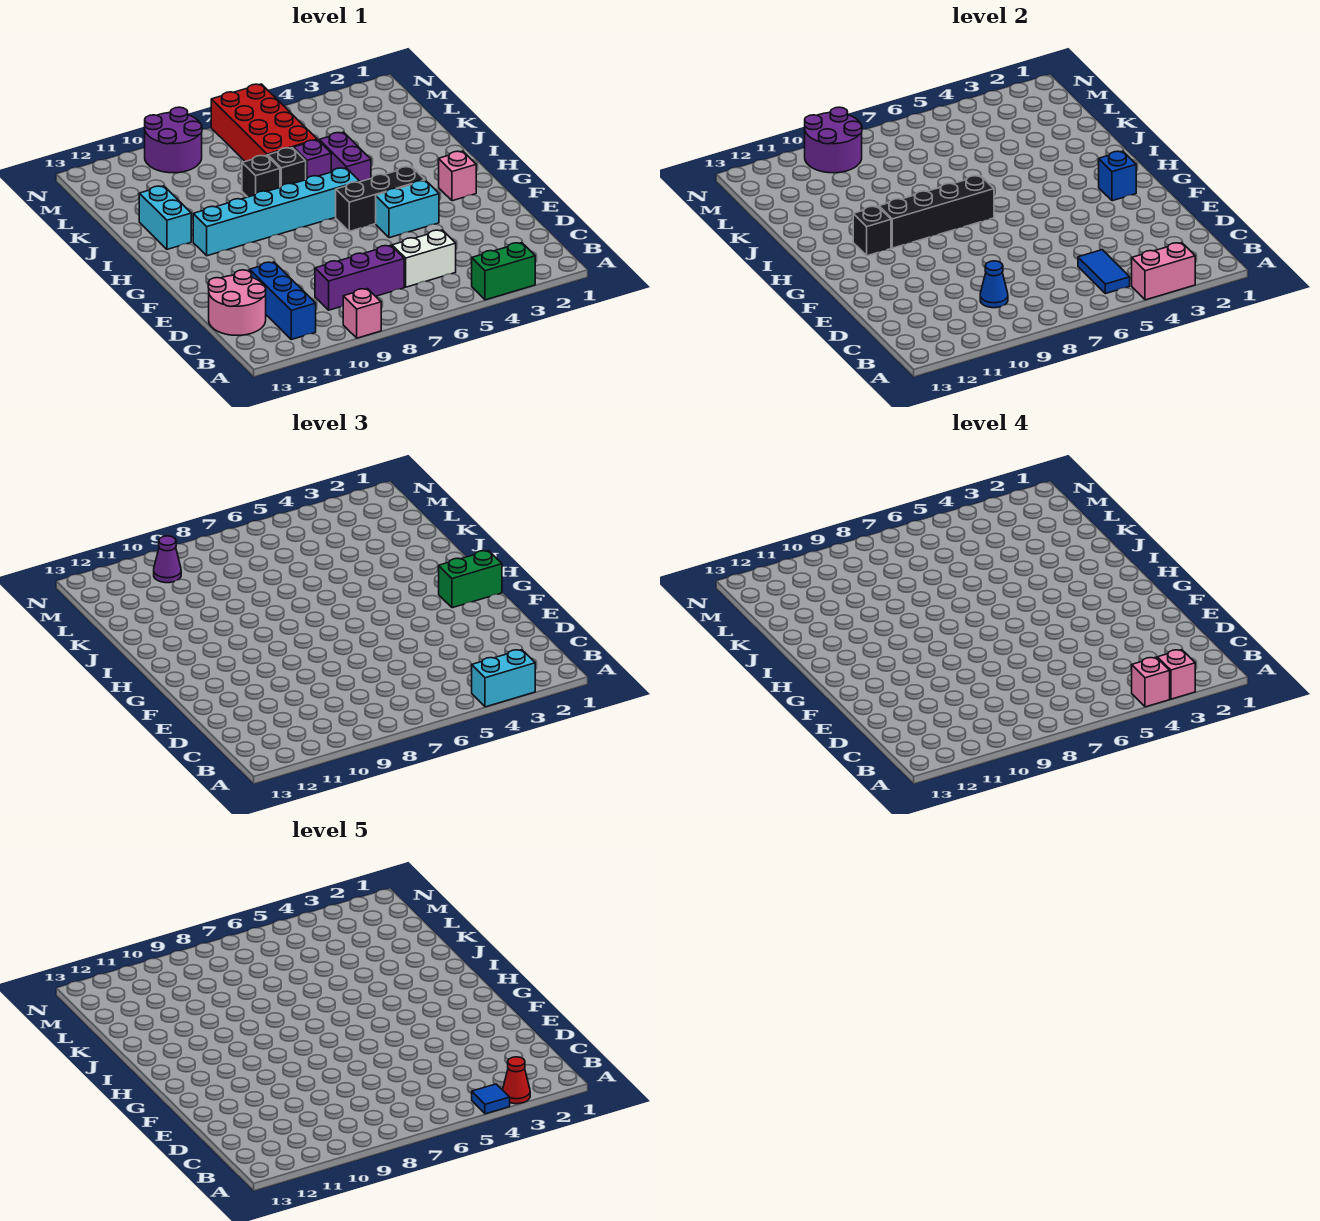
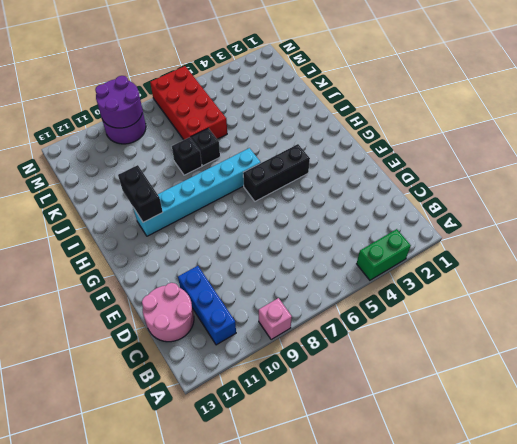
black brick H11:I11 level 2 -> black brick H11 level 2
none -> white brick C5:C6 level 1
none -> purple brick C7:C9 level 1
none -> cyan brick F4:F5 level 1
none -> pink brick G2 level 1

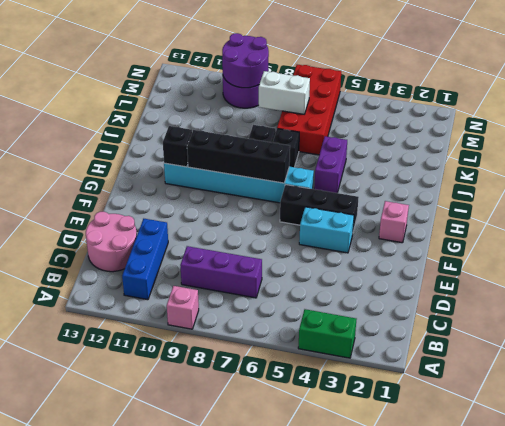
white brick L7:L8 level 2 -> white brick C5:C6 level 1
none -> cyan brick I12:J12 level 1
none -> purple brick J6 level 1
none -> pink brick A3:A4 level 2
none -> blue tile B5:C5 level 2

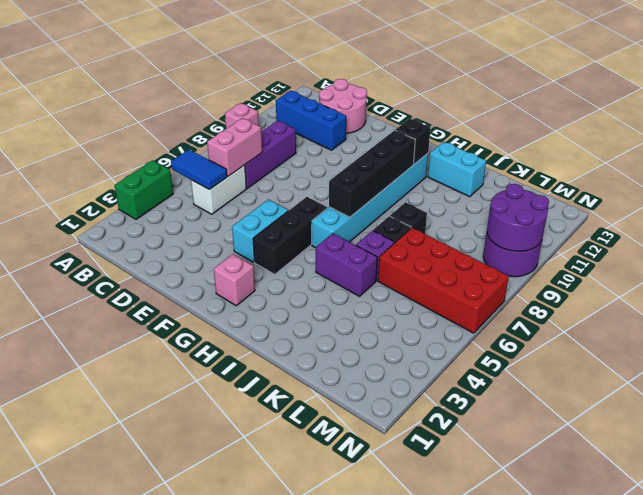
pink brick C6:C7 level 2 -> pink brick A3:A4 level 2
none -> blue cone C9 level 2
none -> blue brick G2 level 2
none -> cyan brick A3:A4 level 3
none -> green brick G1:G2 level 3

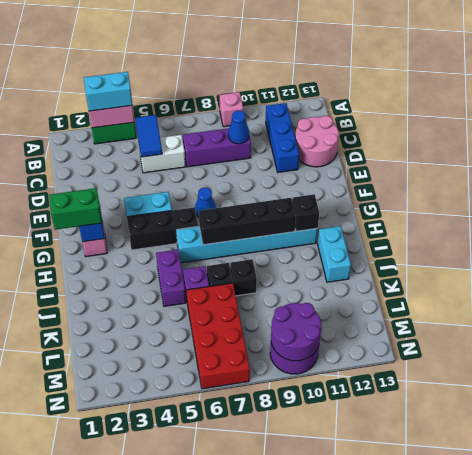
blue cone F7 level 1 -> none
none -> purple cone M10 level 3
none -> pink brick A3 level 4
none -> pink brick A4 level 4
none -> red cone A3 level 5

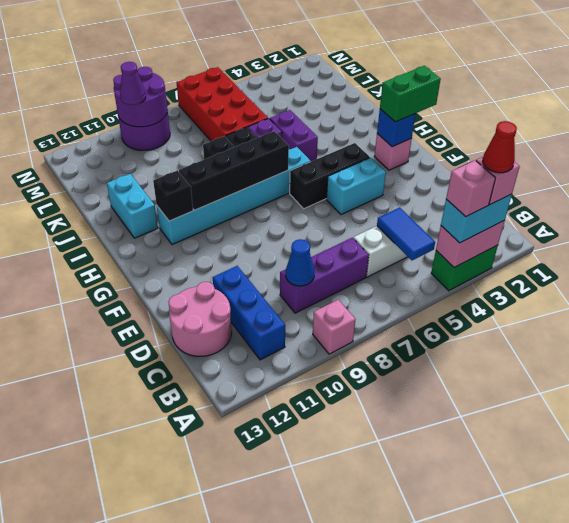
none -> blue tile A4 level 5

